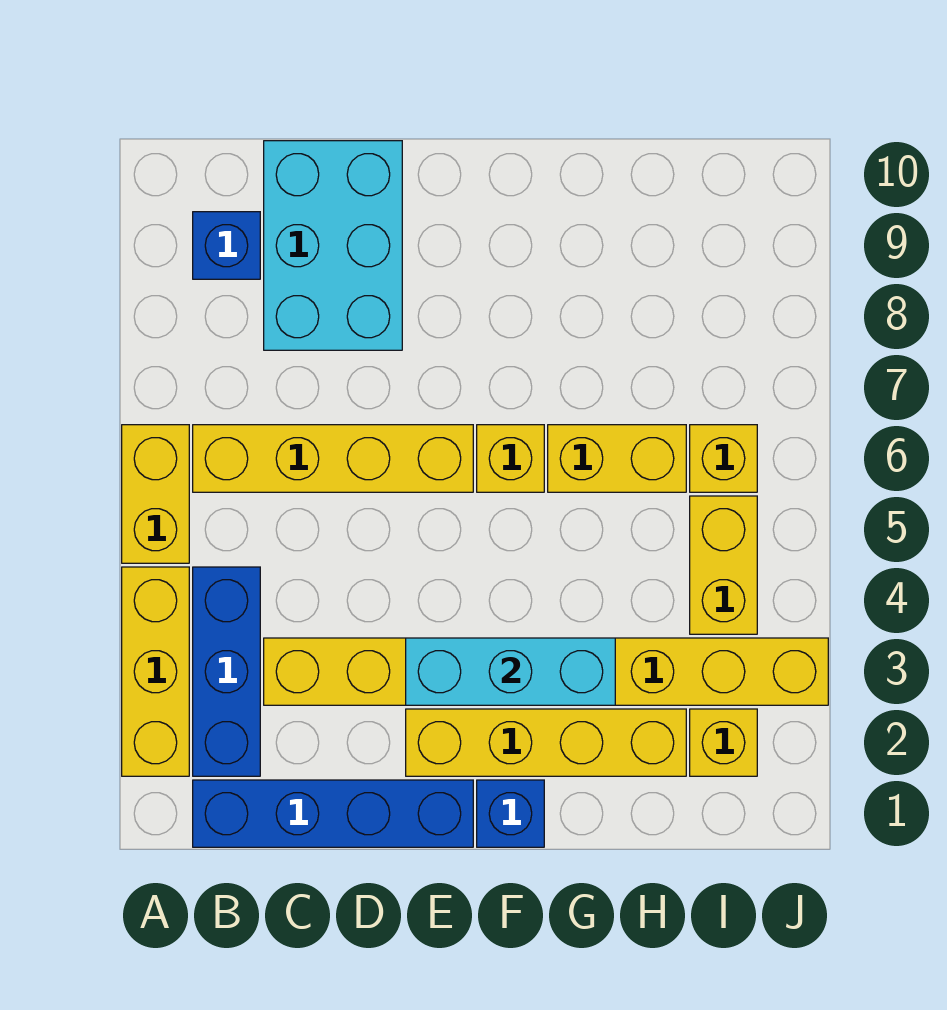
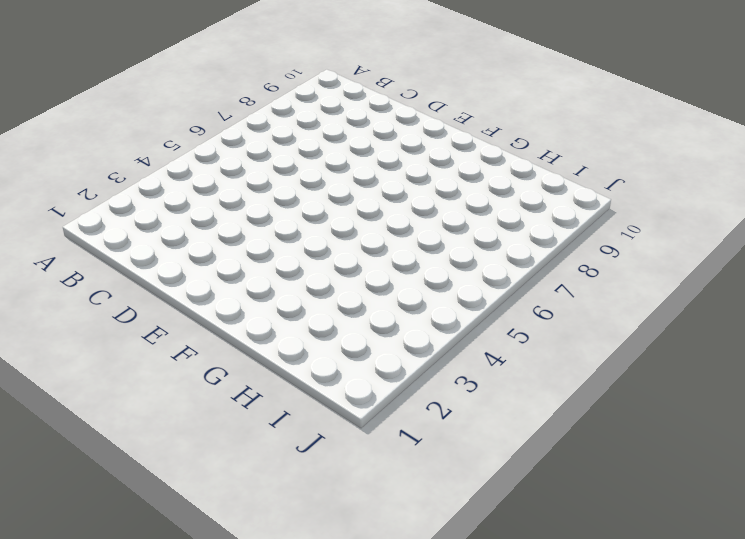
none -> yellow brick A2:A4 level 1
none -> yellow brick A5:A6 level 1
none -> blue brick B1:E1 level 1

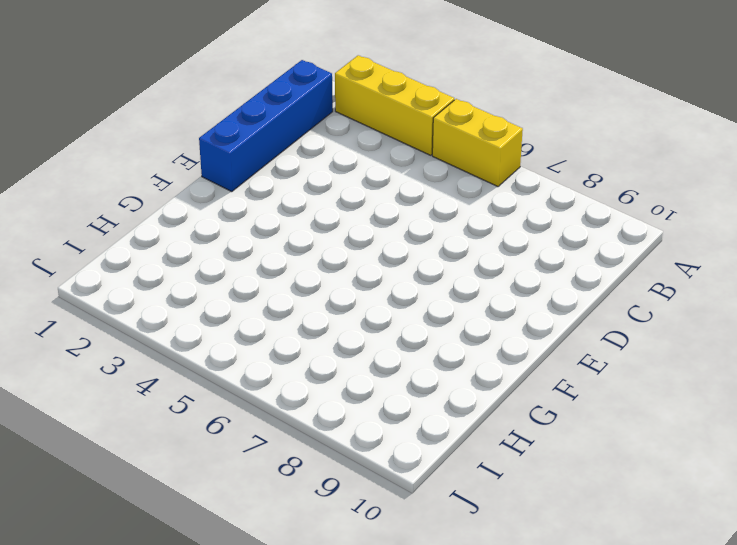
none -> blue brick B2:B4 level 1
none -> yellow brick B6:E6 level 1
none -> blue brick B9 level 1

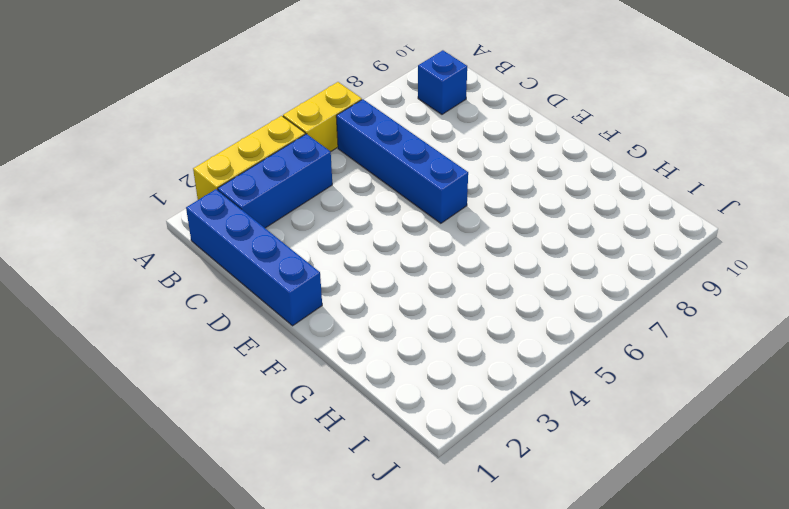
blue brick B6:E6 level 1 -> yellow brick B6:E6 level 1
none -> yellow brick C3:J3 level 1
none -> cyan brick C8:D10 level 1
none -> yellow brick E2:H2 level 1

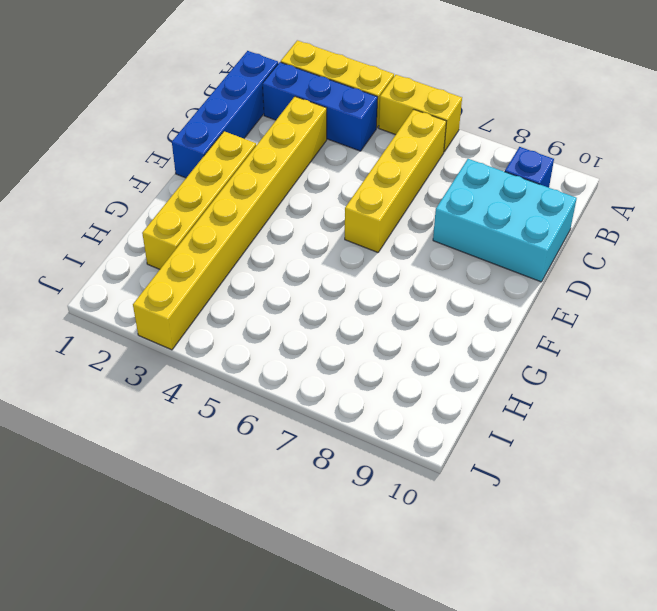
none -> blue brick F1 level 1
none -> yellow brick F6 level 1
none -> yellow brick G6:H6 level 1

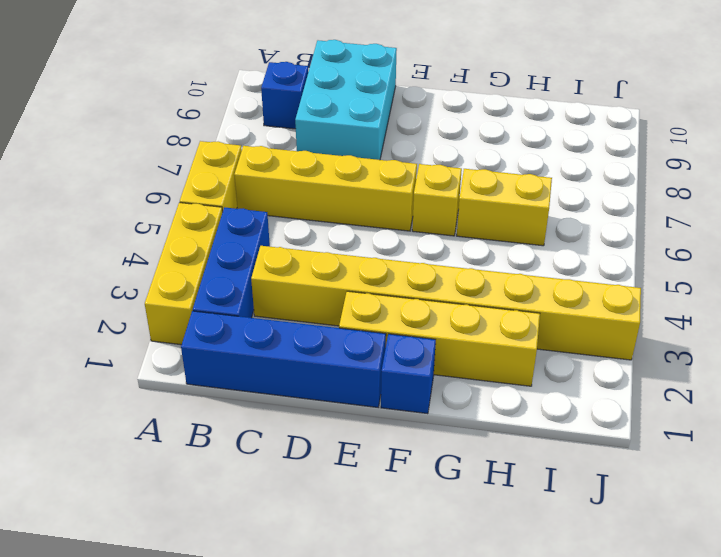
none -> yellow brick I2 level 1
none -> yellow brick I4:I5 level 1
none -> yellow brick I6 level 1

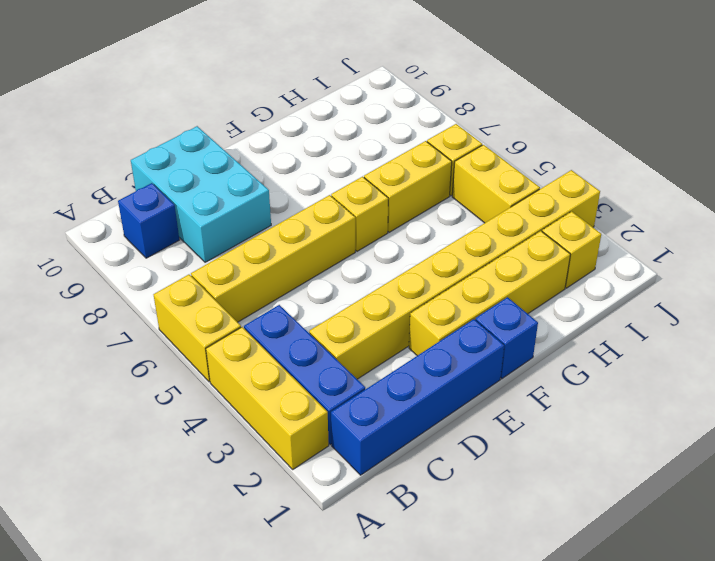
none -> cyan brick E3:G3 level 2

